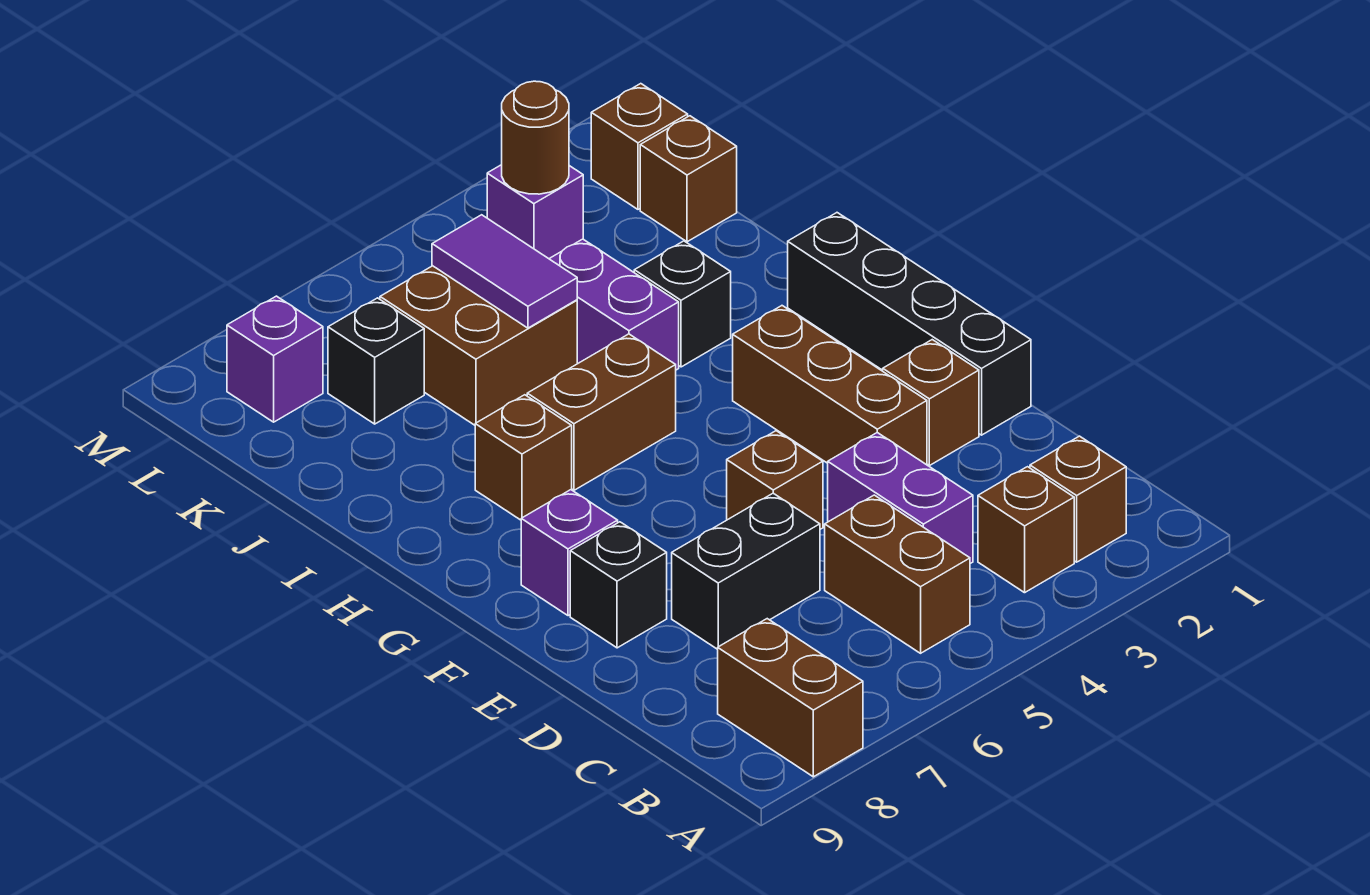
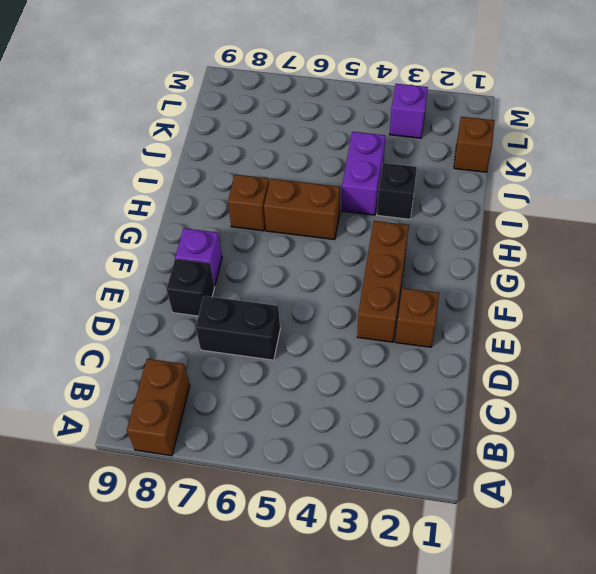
none -> brown brick B2 level 1
none -> brown brick B3 level 1
none -> brown brick B5:C5 level 1

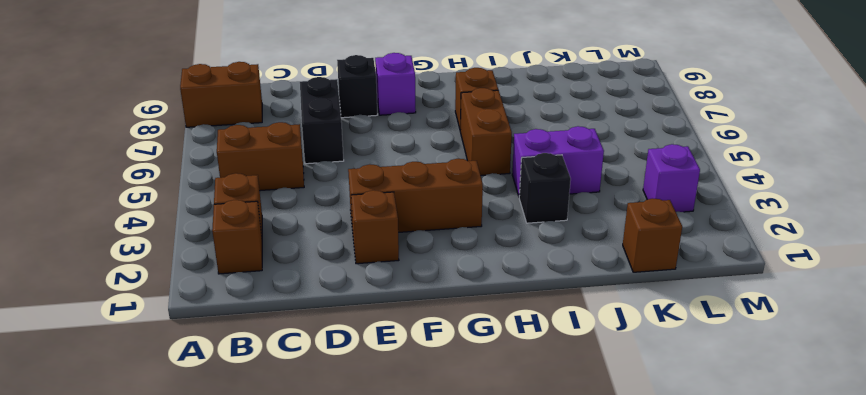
none -> purple brick C4:D4 level 1
none -> black brick E1:H1 level 1
none -> brown brick E5 level 1

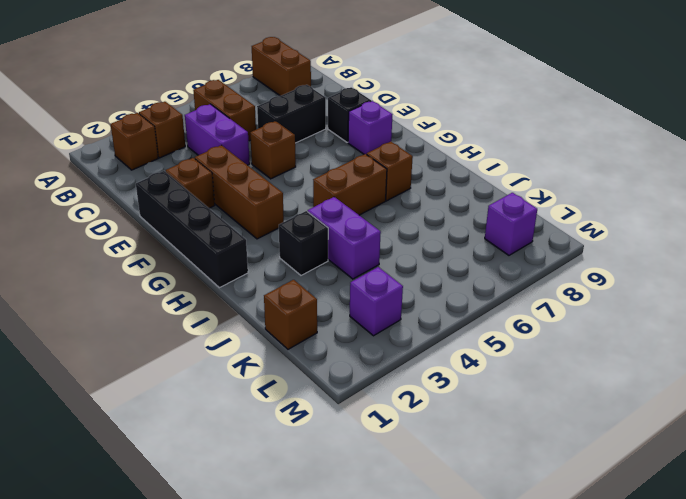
none -> brown brick J5:K6 level 1
none -> black brick K7 level 1
none -> brown brick L1 level 1

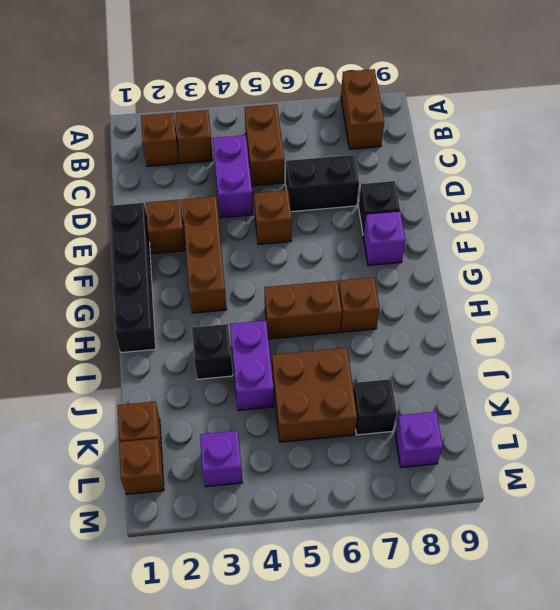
none -> purple tile J5:K5 level 2
none -> brown round brick L3 level 2

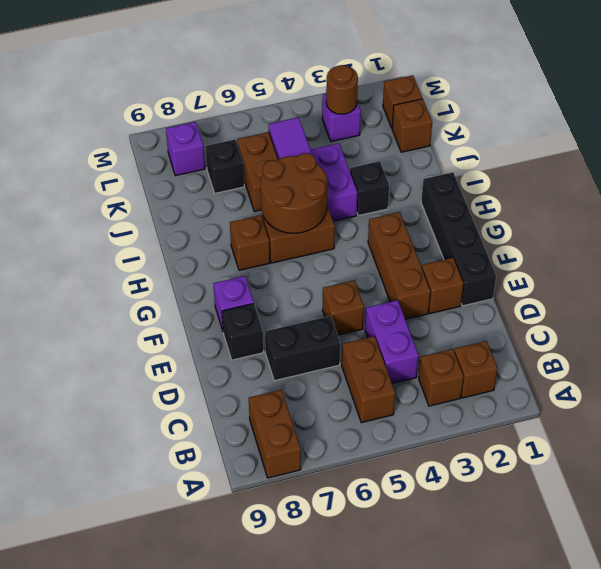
brown round brick H5:I6 level 2 -> none

